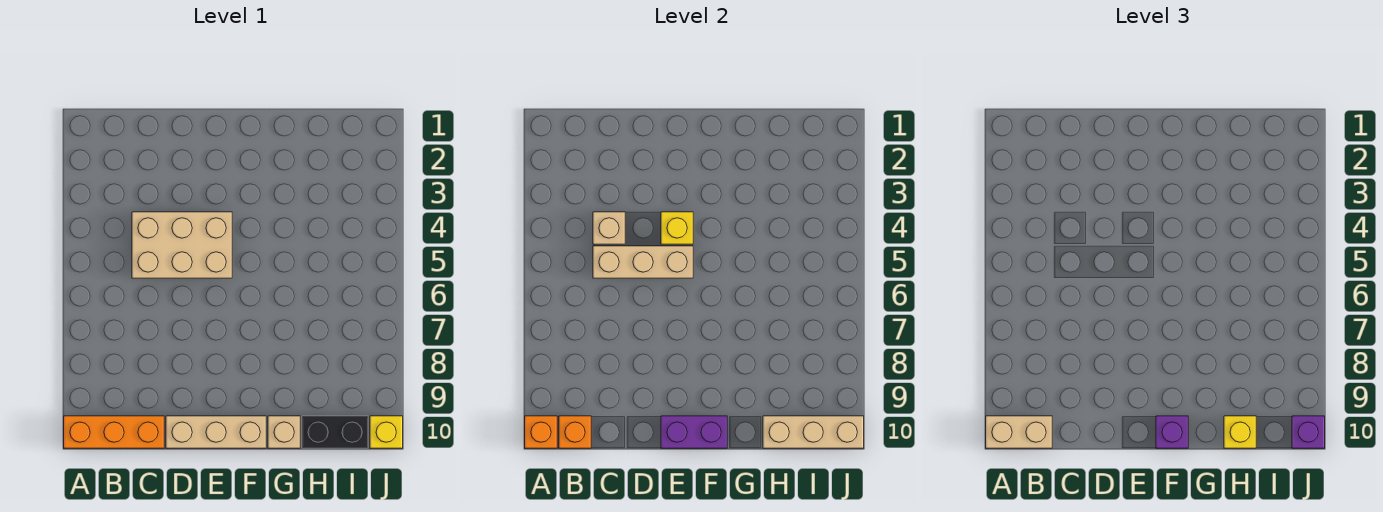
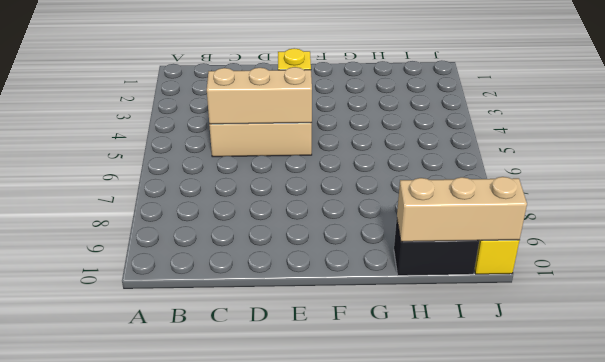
none -> orange brick A10:C10 level 1
none -> tan brick D10:F10 level 1
none -> tan brick G10 level 1

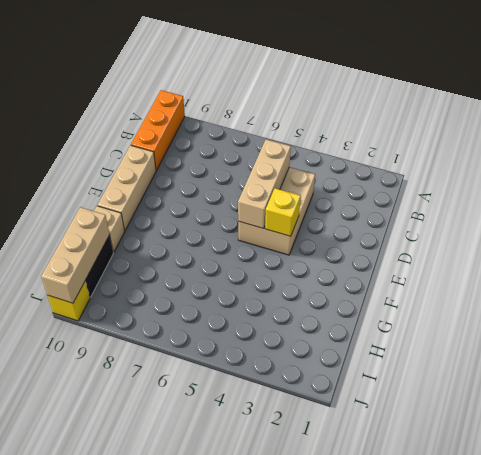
none -> orange brick A10 level 2
none -> orange brick B10 level 2
none -> tan brick C4 level 2

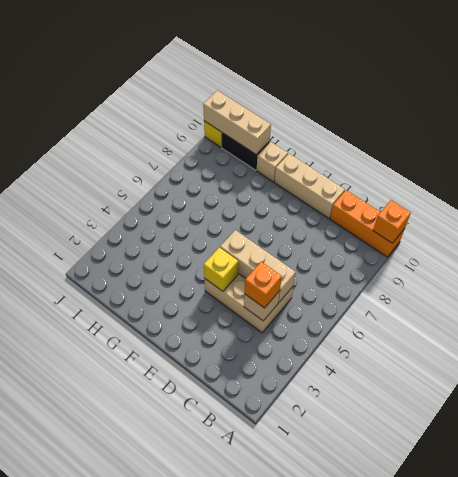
orange brick C4 level 3 -> orange brick B10 level 2
none -> purple brick E10:F10 level 2
none -> tan brick A10:B10 level 3
none -> purple brick F10 level 3

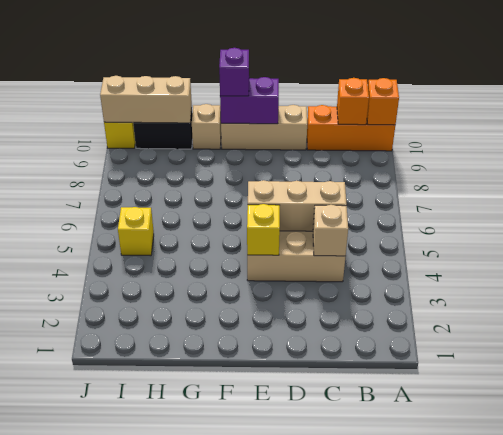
yellow brick I5 level 1 -> yellow brick H10 level 3
none -> tan brick A10:B10 level 3
none -> purple brick J10 level 3

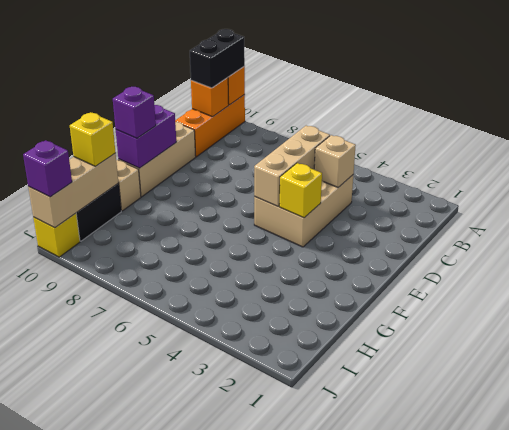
black brick A10:B10 level 3 -> tan brick A10:B10 level 3

